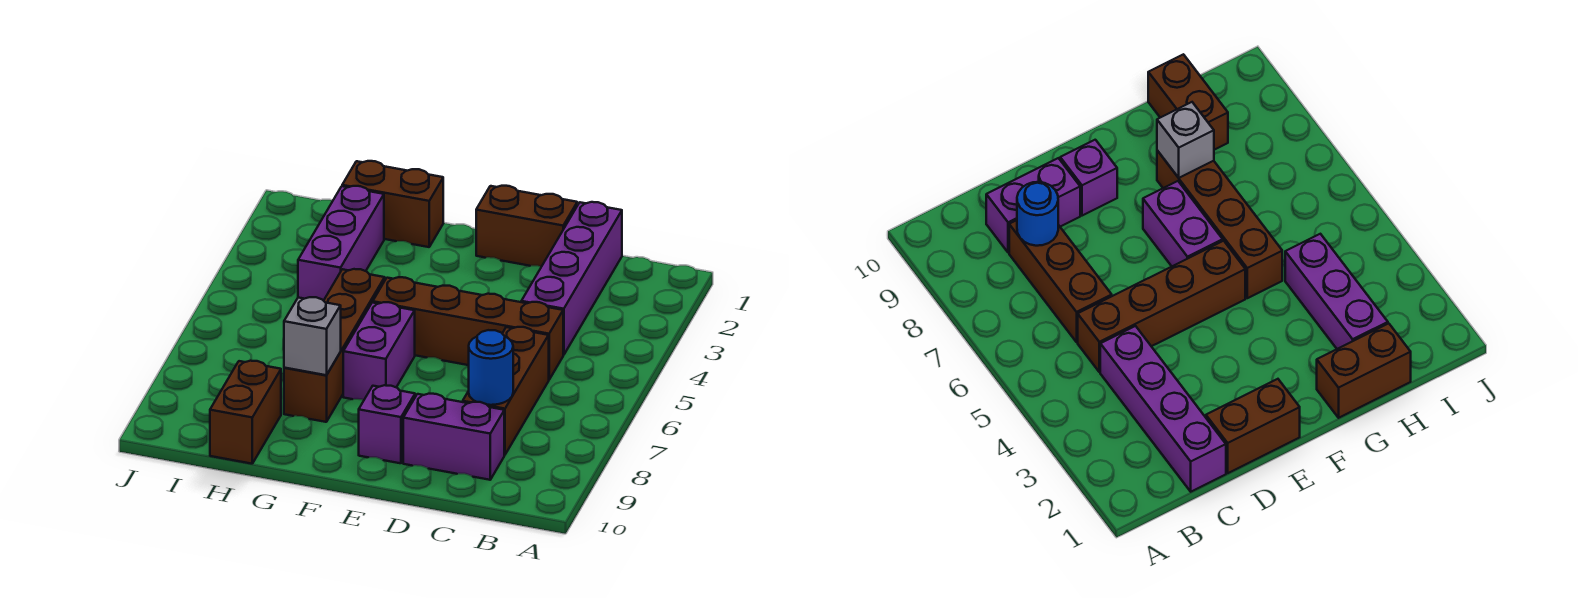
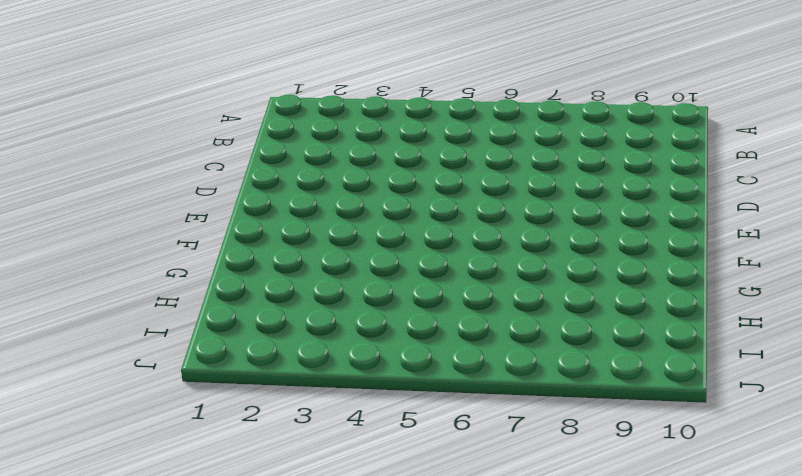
none -> purple brick C1:C4 level 1
none -> brown brick C5:F5 level 1
none -> brown brick C6:C8 level 1

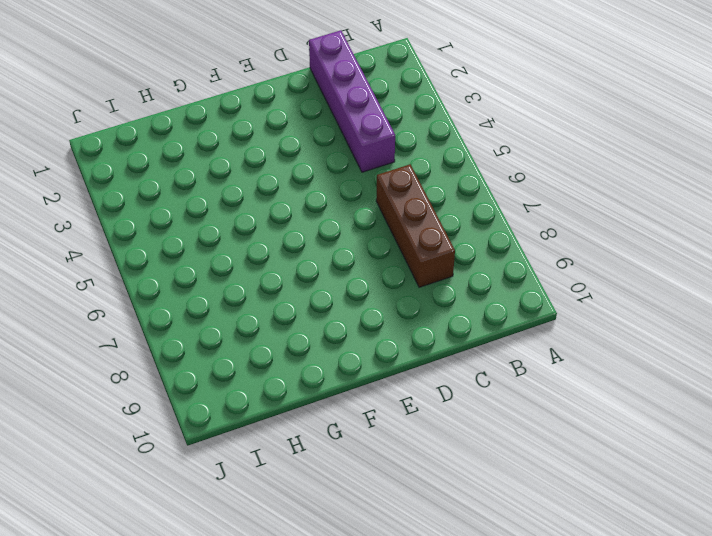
none -> brown brick C5:F5 level 1
none -> purple brick C9:D9 level 1
none -> brown brick D1:E1 level 1

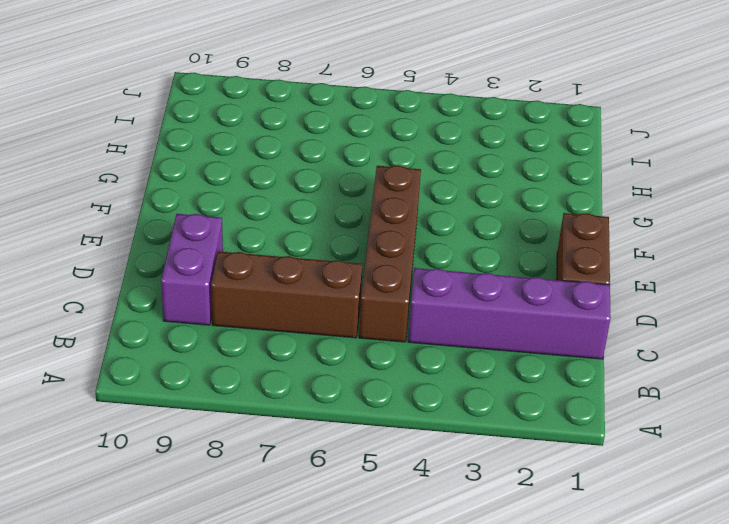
none -> purple brick E9 level 1
none -> purple brick F6:F7 level 1
none -> brown brick G1:H1 level 1

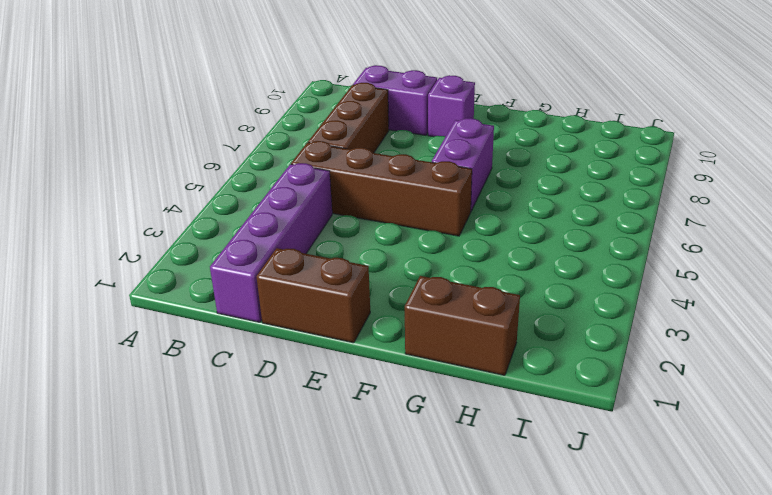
none -> brown brick G5:G8 level 1
none -> purple brick H2:H4 level 1
none -> brown brick H9:H10 level 1

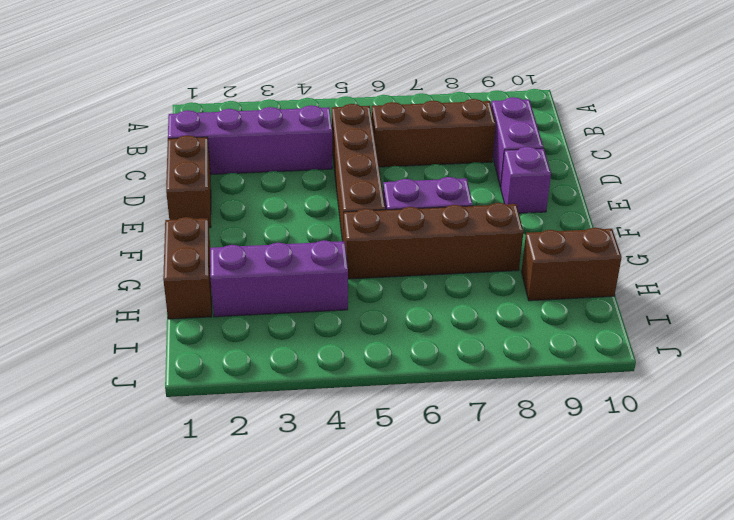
none -> blue round brick C8 level 2
none -> grey brick G8 level 2

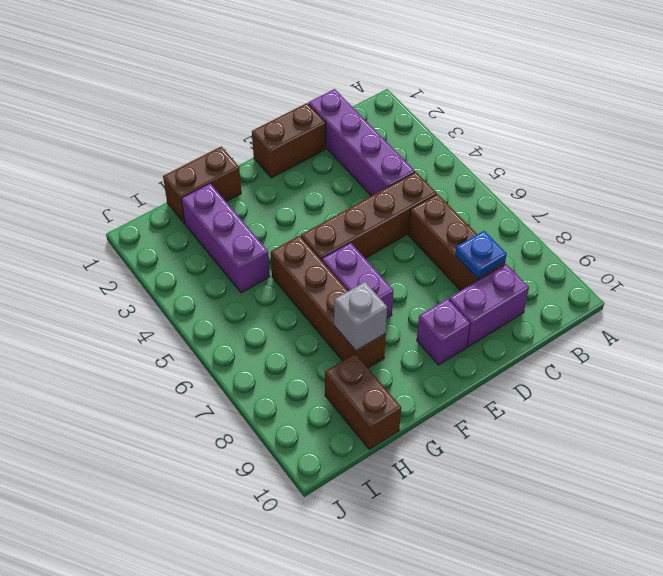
blue plate C8 level 2 -> blue round brick C8 level 2

